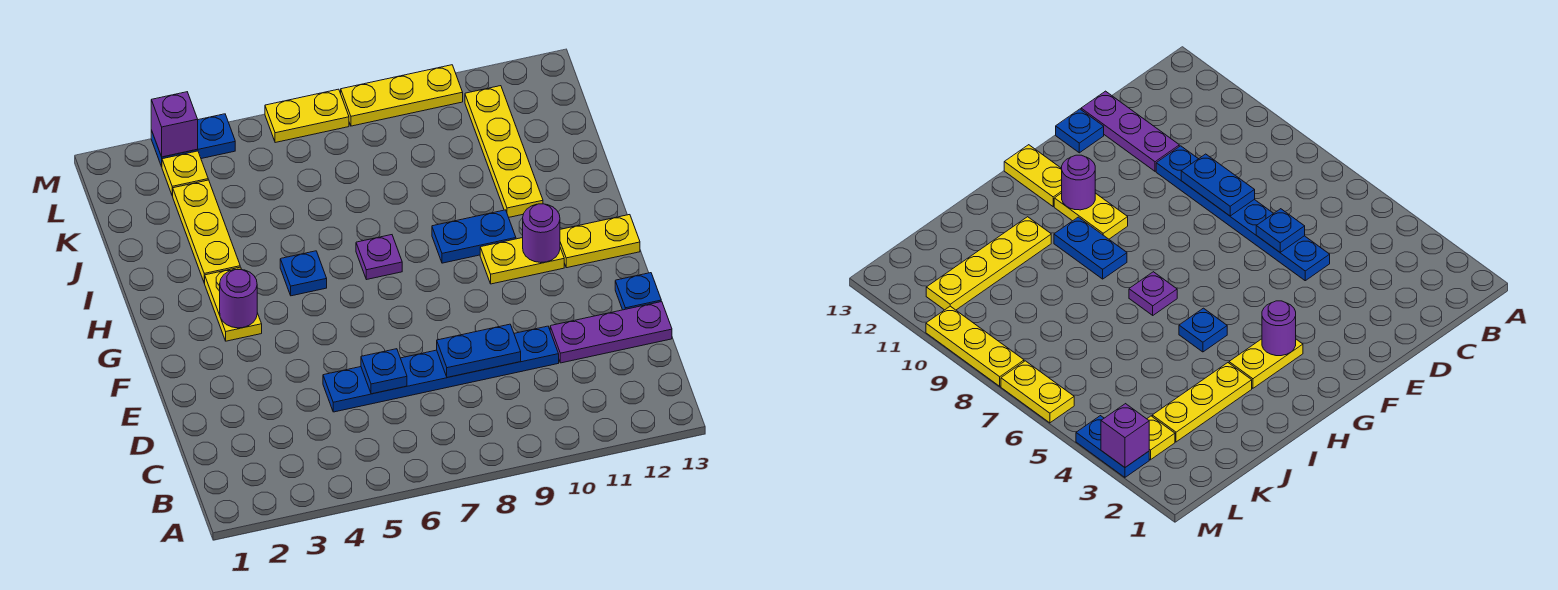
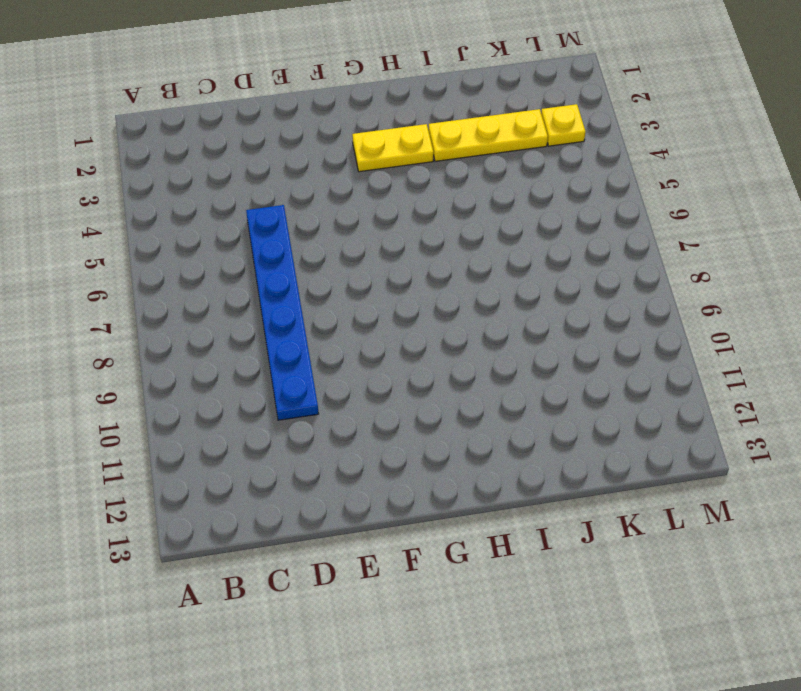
none -> purple plate D11:D13 level 1
none -> blue plate E13 level 1
none -> yellow plate G10:G11 level 1

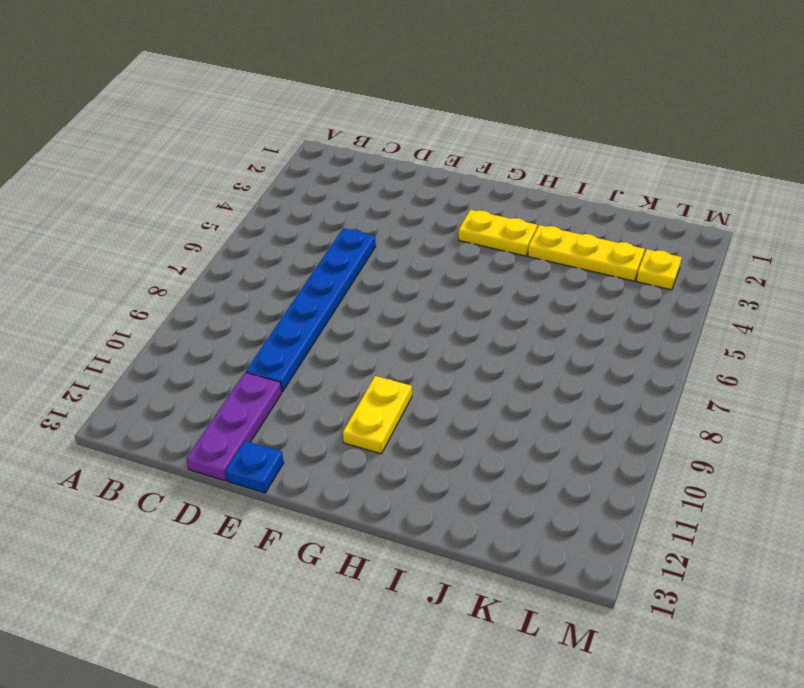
none -> yellow plate G12:G13 level 1
none -> blue plate H5 level 1
none -> purple plate H7 level 1

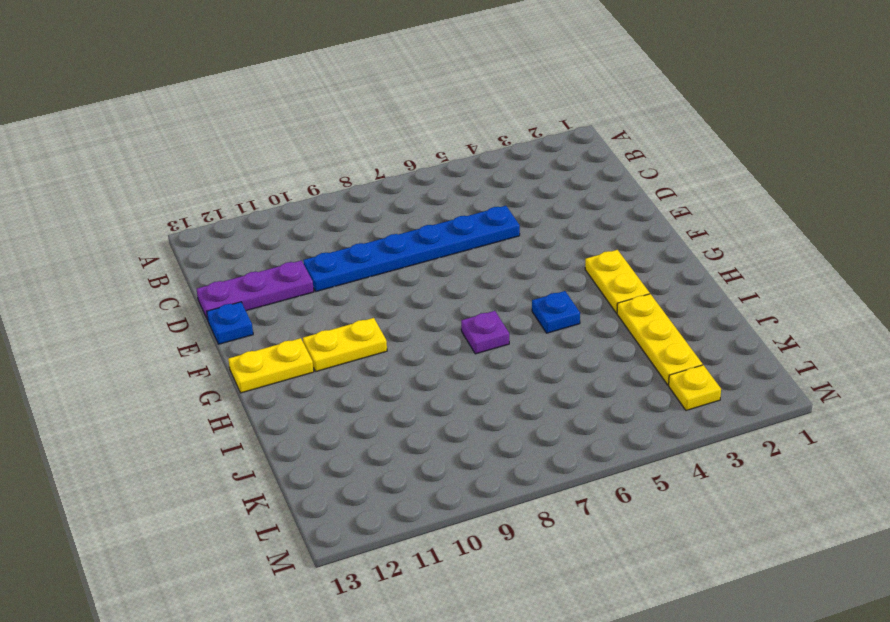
none -> blue plate H9:H10 level 1
none -> yellow plate I11:L11 level 1
none -> blue plate M3:M4 level 1

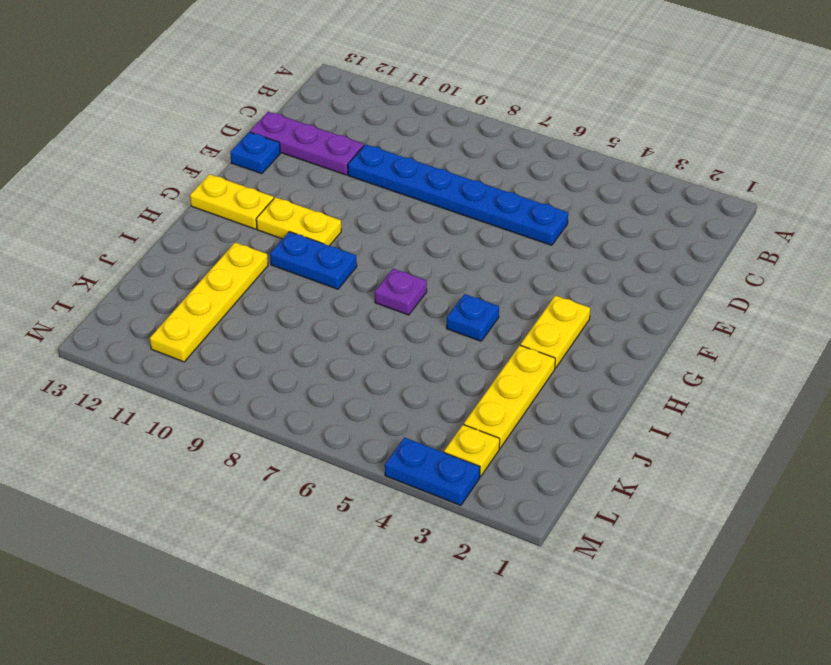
none -> yellow plate M6:M7 level 1
none -> yellow plate M8:M10 level 1
none -> blue plate D6 level 2

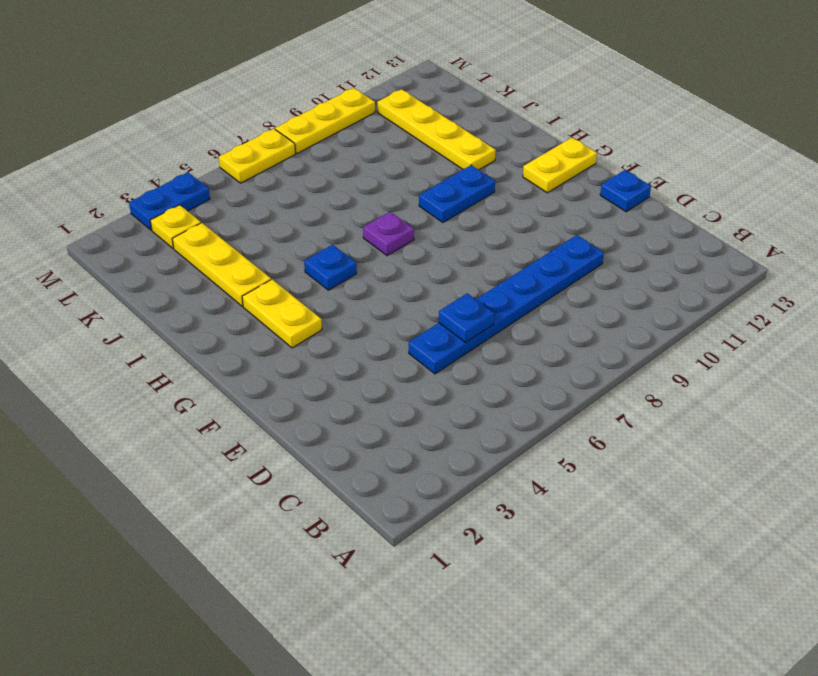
none -> purple plate D11:D13 level 1
none -> yellow plate G10:G11 level 1
none -> blue plate D8:D9 level 2

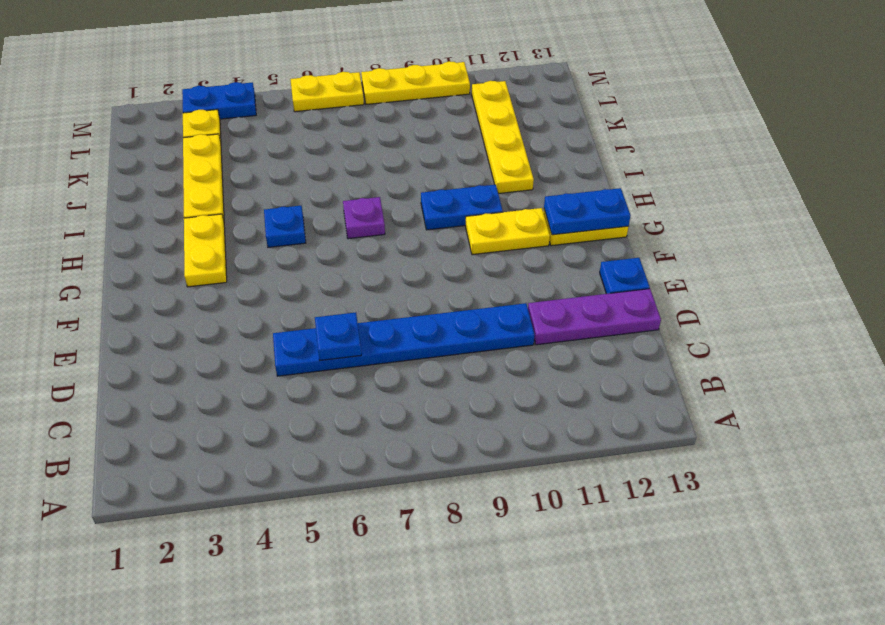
blue plate G12:G13 level 2 -> blue plate D8:D9 level 2
none -> purple round brick G3 level 2
none -> purple round brick G11 level 2
none -> purple brick M3 level 2

